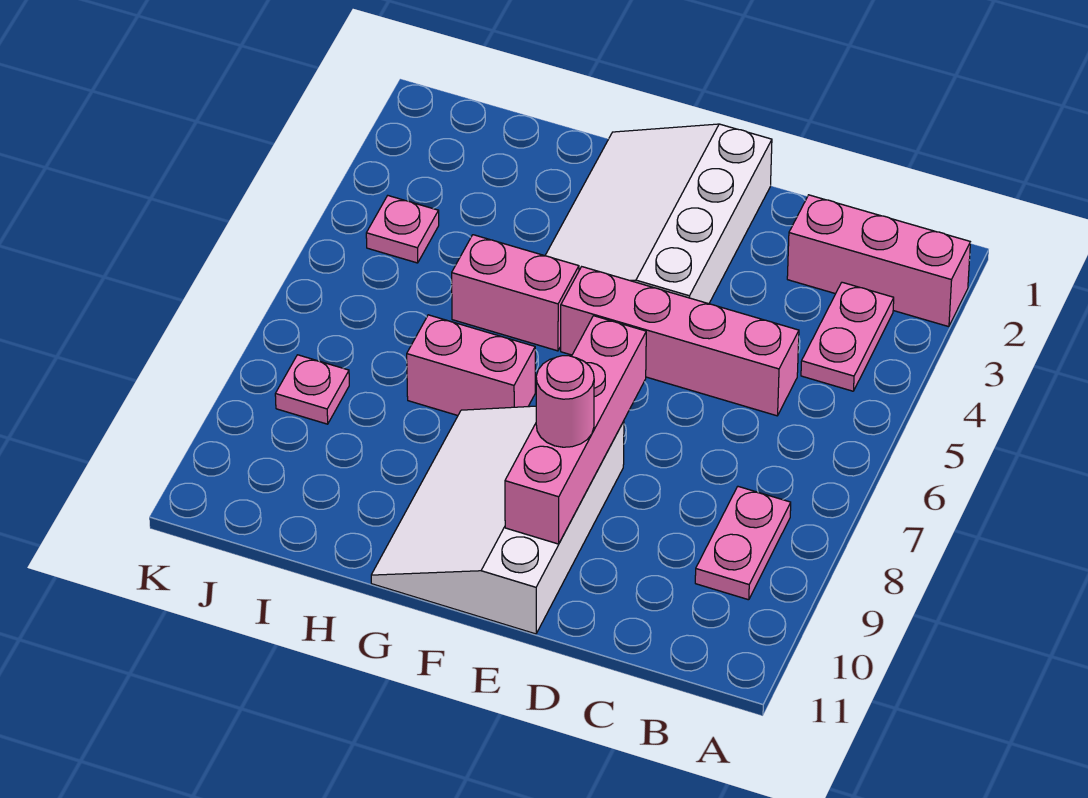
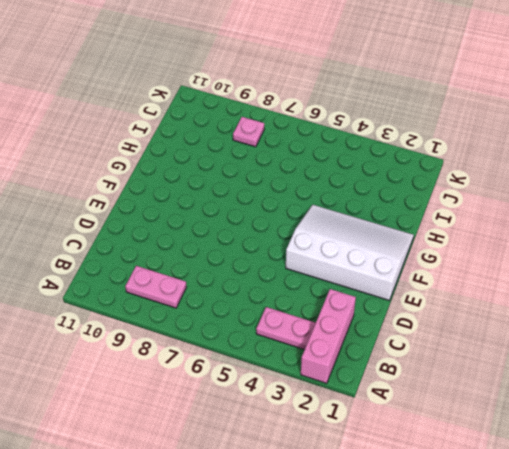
none -> pink brick C5:F5 level 1
none -> white slope E8:G11 level 1 top E
none -> pink brick G5:H5 level 1

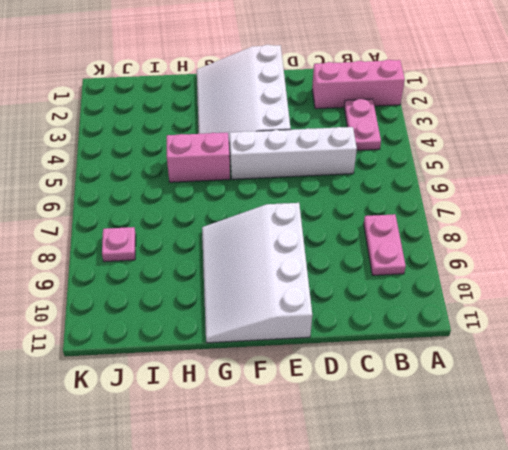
white brick C5:F5 level 1 -> pink brick C5:F5 level 1
none -> pink brick G7:H7 level 1
none -> pink plate J4 level 1
none -> pink brick E7:E10 level 2

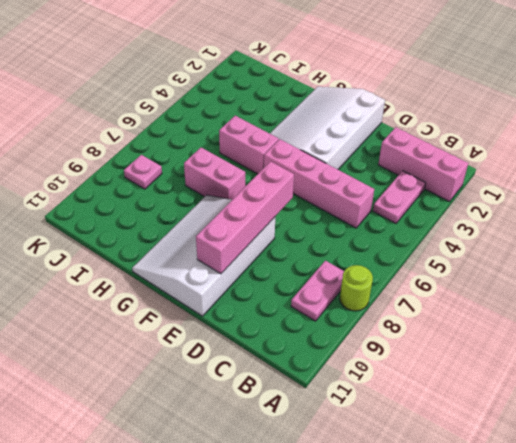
lime round brick A8 level 1 -> none
none -> pink plate J4 level 1
none -> pink round brick E9 level 3

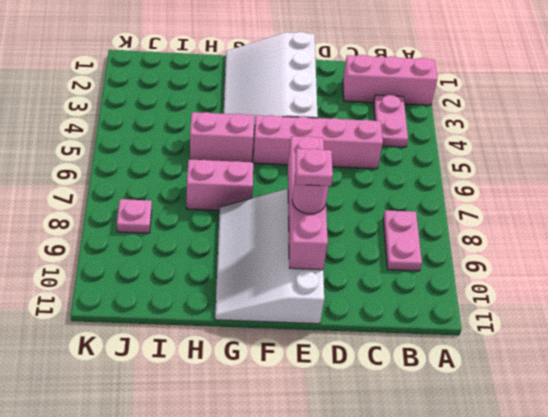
pink plate E9 level 4 -> pink plate J4 level 1

